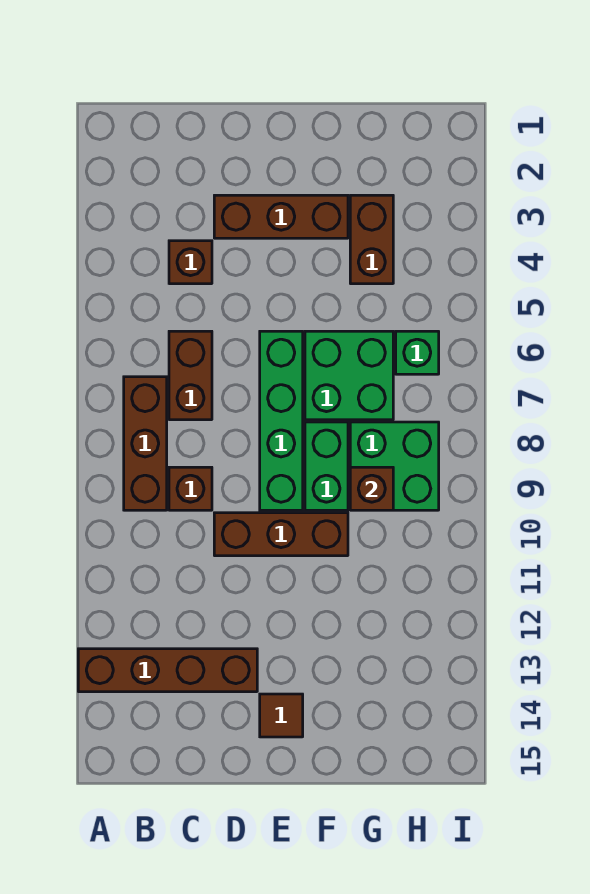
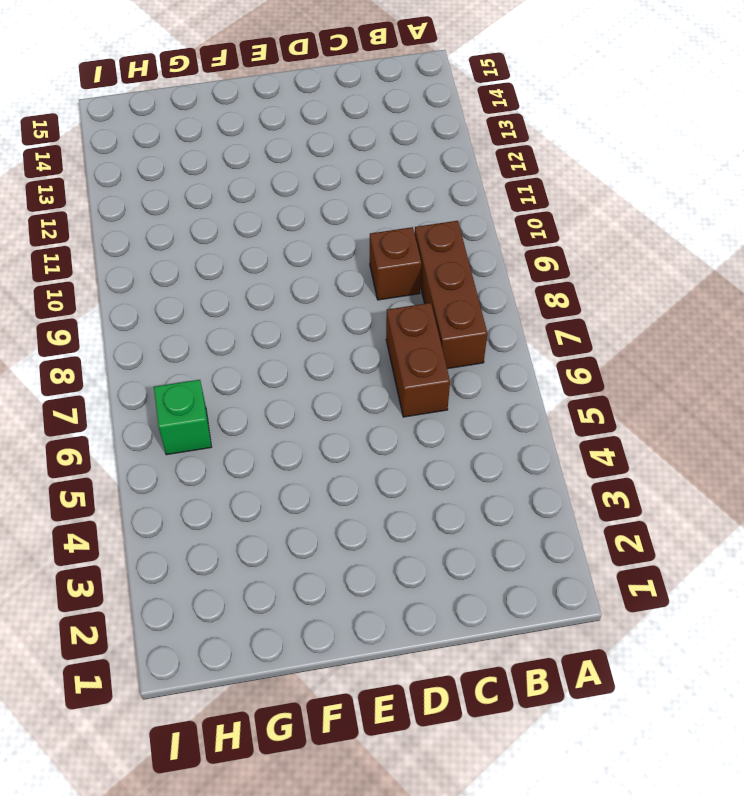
none -> brown brick A13:D13 level 1
none -> brown brick C4 level 1
none -> brown brick D3:F3 level 1

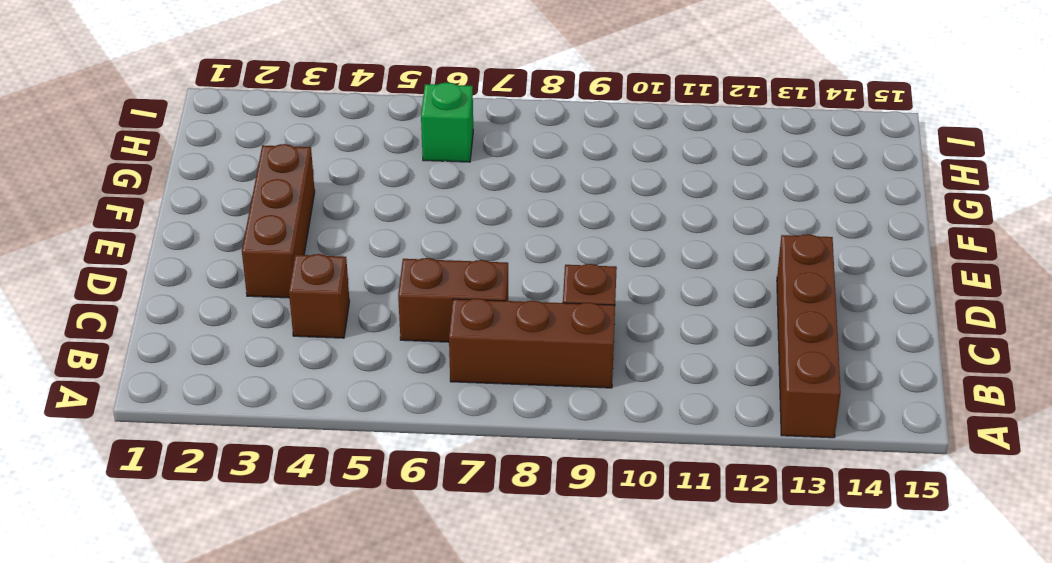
none -> brown brick D10:F10 level 1
none -> green brick E6:E9 level 1
none -> brown tile E14 level 1

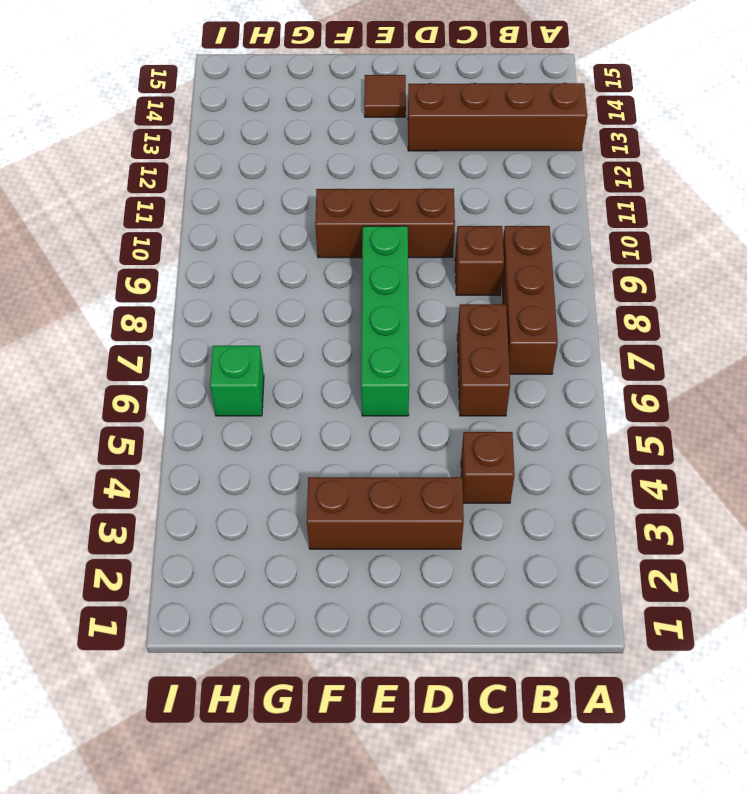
none -> green brick F6:G7 level 1
none -> green brick F8:F9 level 1
none -> brown brick G3:G4 level 1

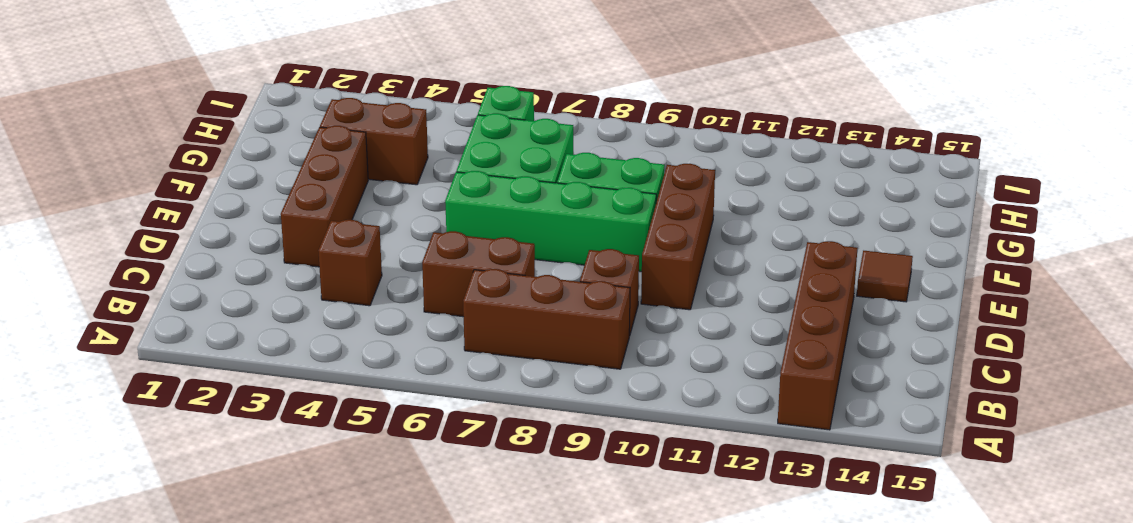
none -> green brick G8:H9 level 1
none -> brown brick G9 level 2

